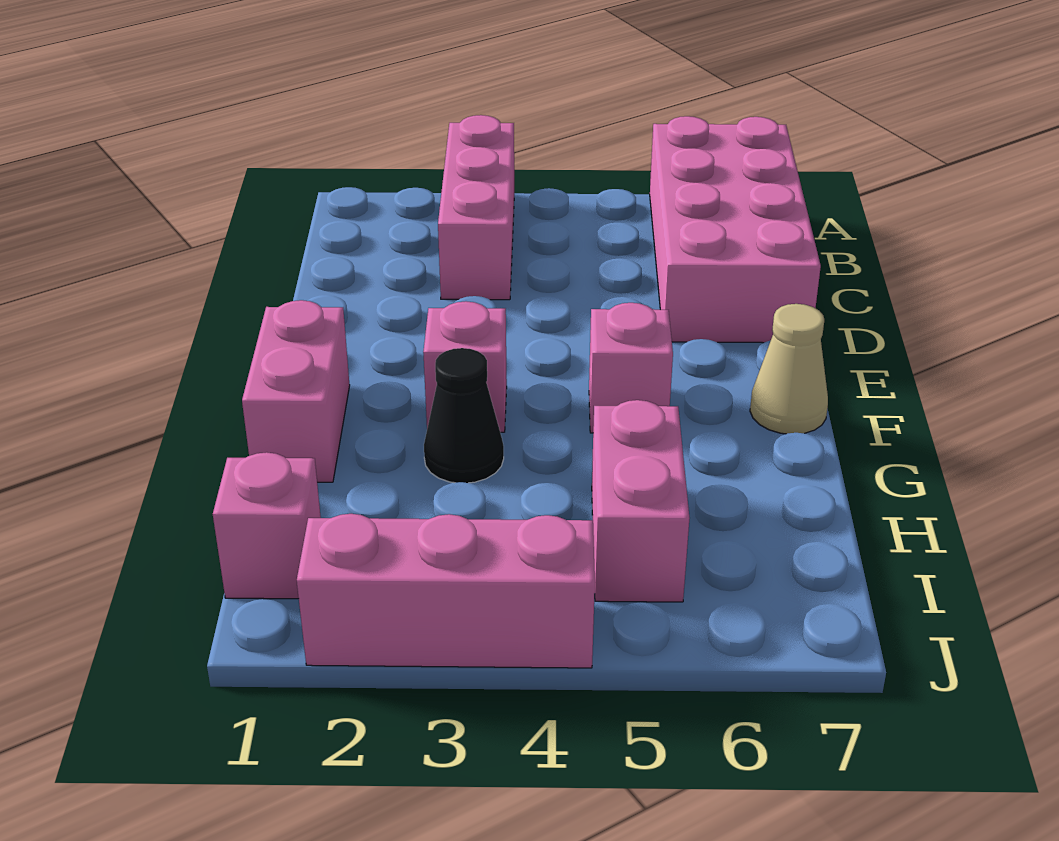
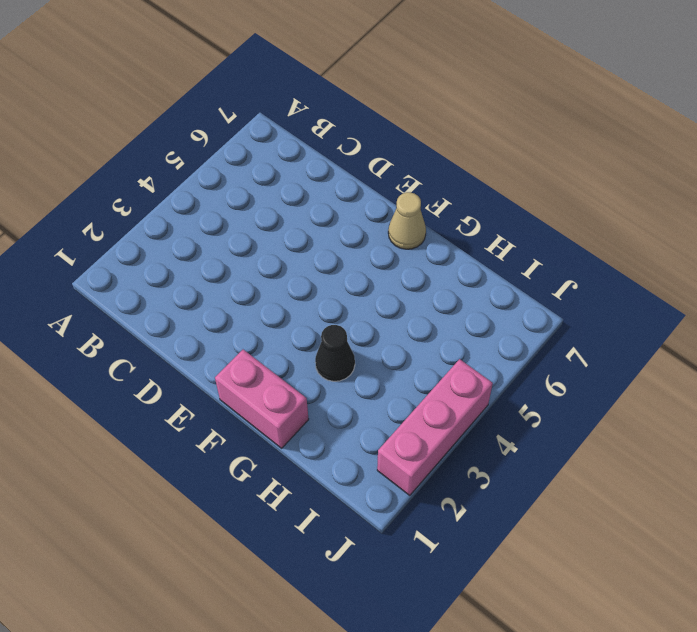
none -> pink brick A3:C3 level 1
none -> pink brick A6:D7 level 1

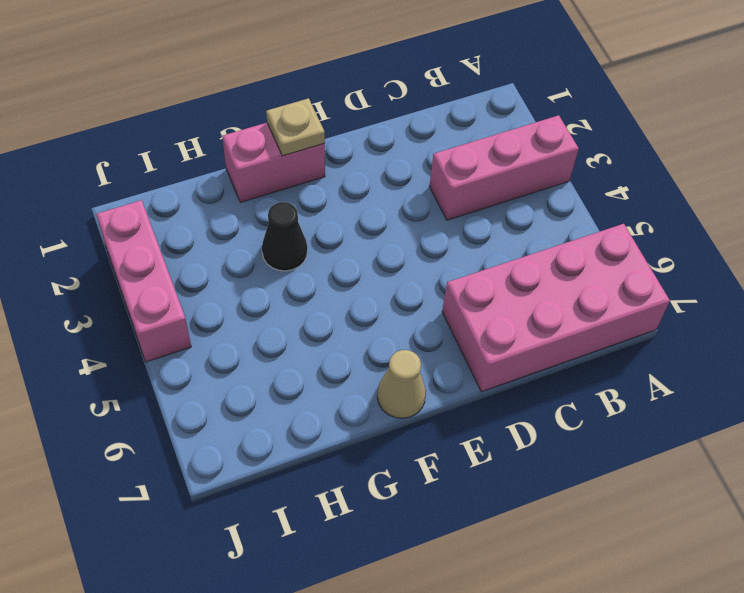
tan plate F1 level 2 -> none
none -> pink brick F3 level 1
none -> pink brick F5 level 1

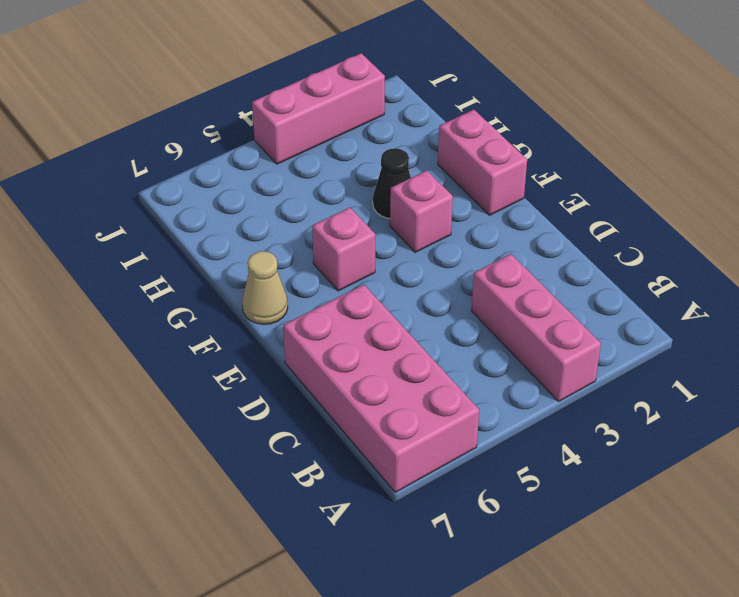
none -> pink brick H5:I5 level 1
none -> pink brick I1 level 1

